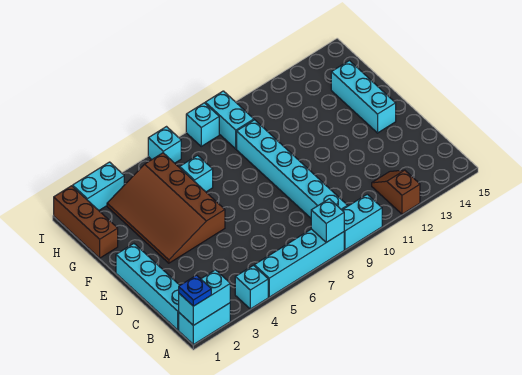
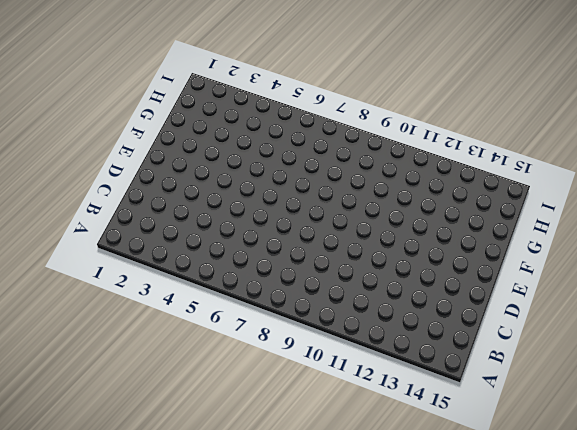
none -> cyan brick A1:A2 level 1
none -> cyan brick A4 level 1
none -> cyan brick A5:A8 level 1

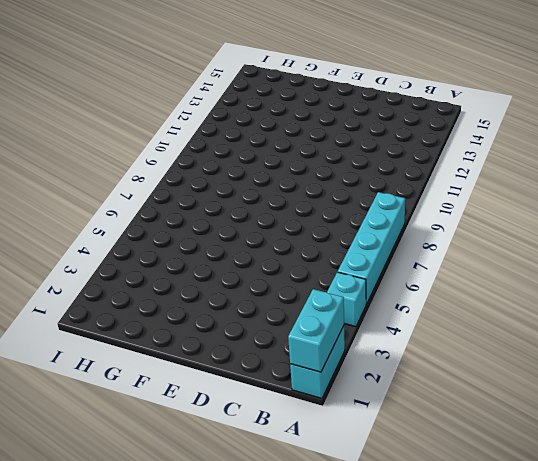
none -> cyan brick A9:A10 level 1
none -> brown slope A12:B12 level 1 top A
none -> cyan brick B1:E1 level 1

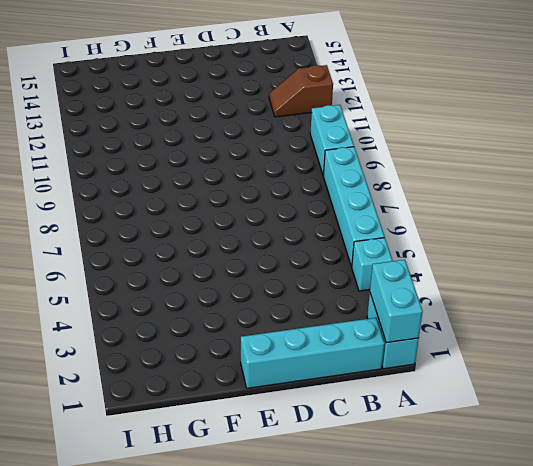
none -> cyan brick B9:G9 level 1
none -> brown slope E3:H5 level 1 top 5
none -> cyan brick E14:G14 level 1

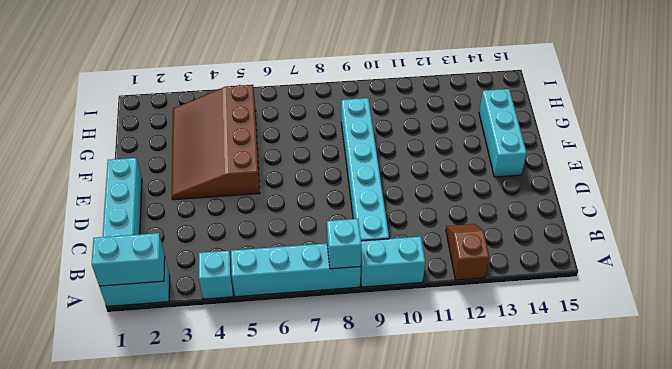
none -> brown brick G1:I1 level 1
none -> cyan brick G6 level 1
none -> cyan brick H9:I9 level 1

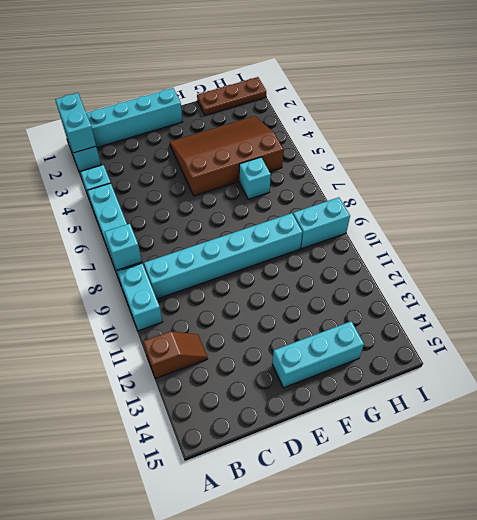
brown plate G1:I1 level 1 -> brown brick G1:I1 level 1
none -> cyan brick I2:I3 level 1
none -> cyan brick I6 level 1
none -> cyan brick I8 level 1

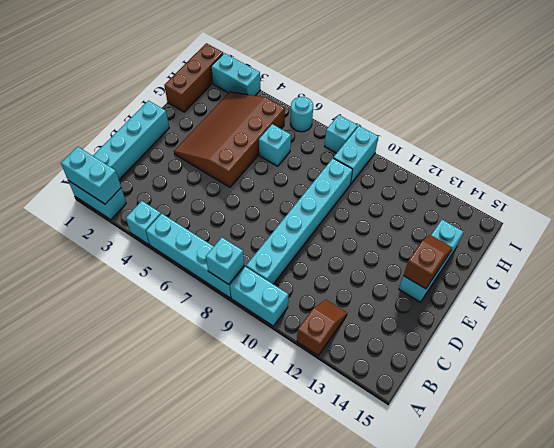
brown slope E14:F14 level 2 top E -> none
cyan round brick I6 level 1 -> cyan brick I6 level 1
none -> blue plate A1 level 3

